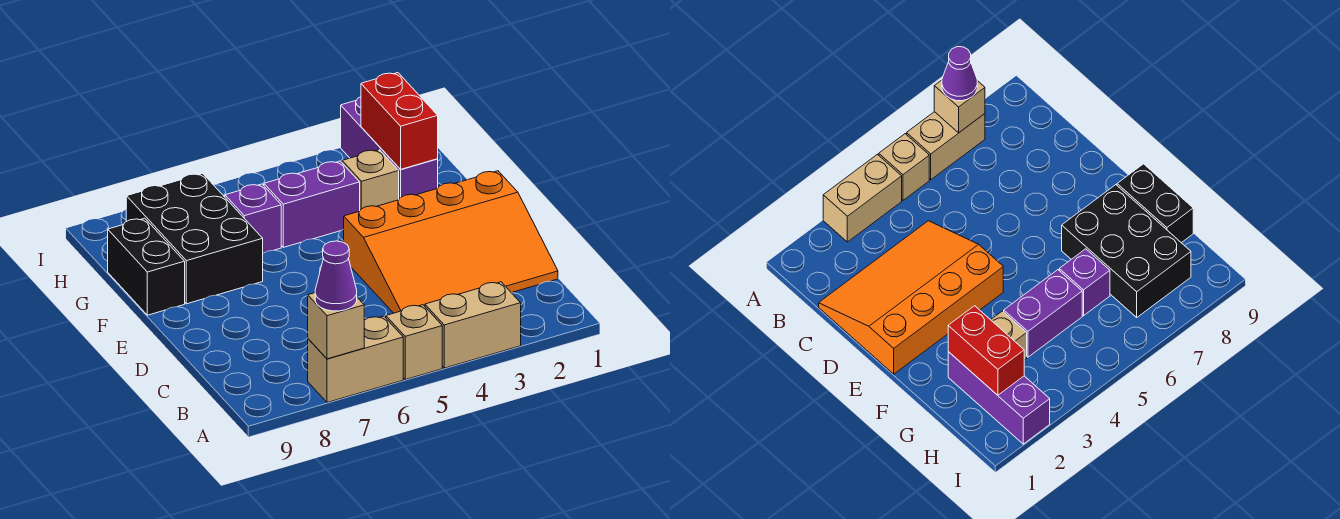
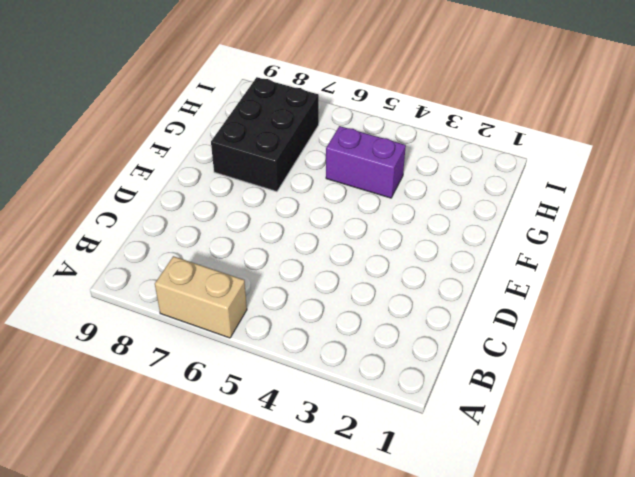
none -> tan brick A3:A4 level 1
none -> tan brick A5 level 1
none -> orange slope C1:E4 level 1 top E

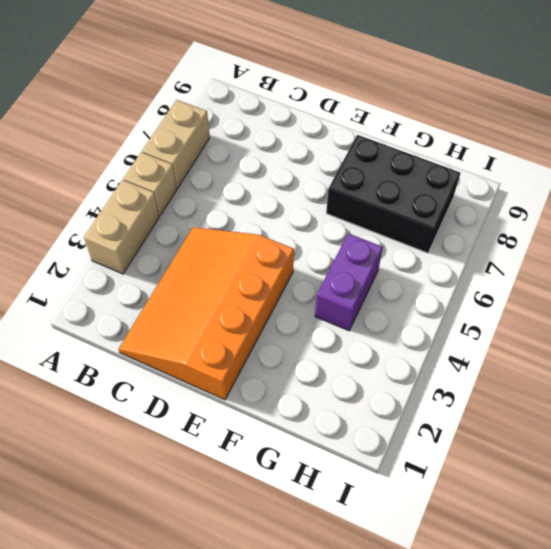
none -> black brick F9:G9 level 1
none -> purple brick G2:I2 level 1
none -> tan brick G3 level 1

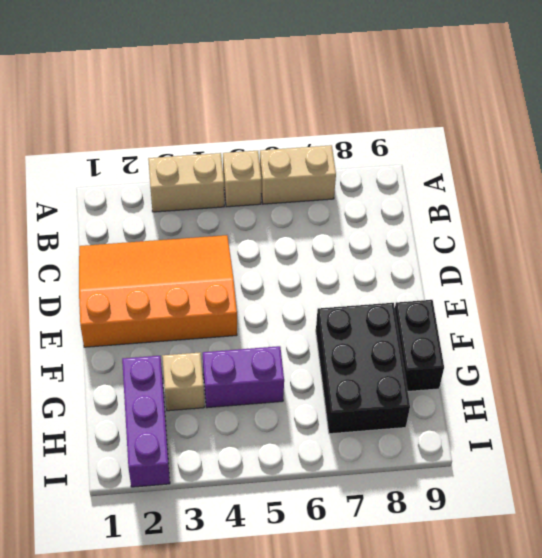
none -> purple brick G6 level 1
none -> tan brick A7 level 2
none -> red brick G2:H2 level 2

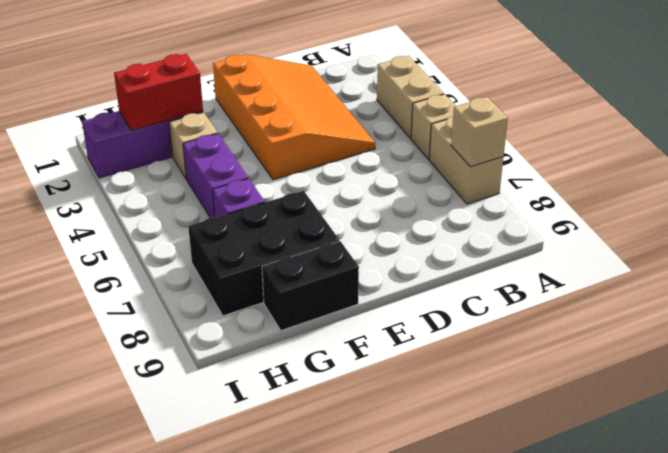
none -> purple cone A7 level 3

